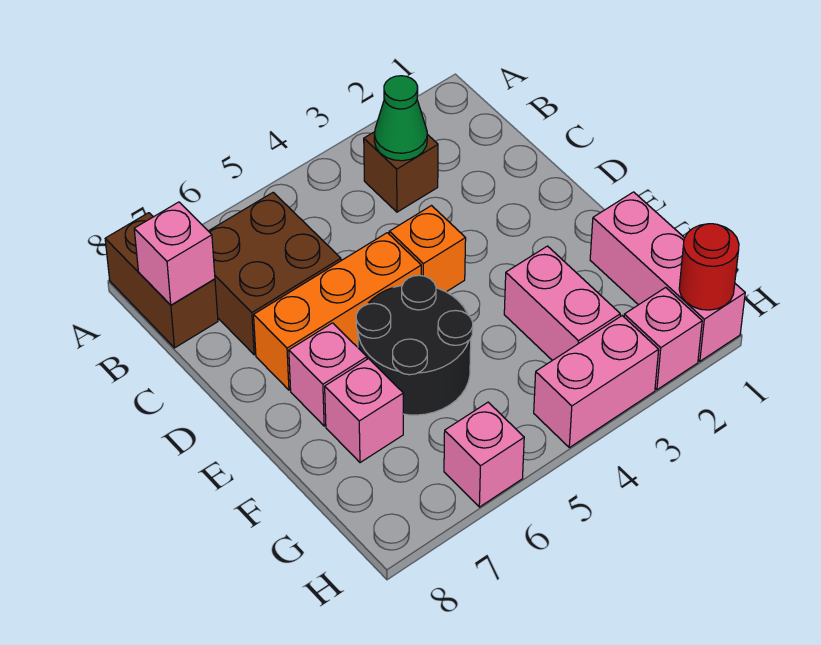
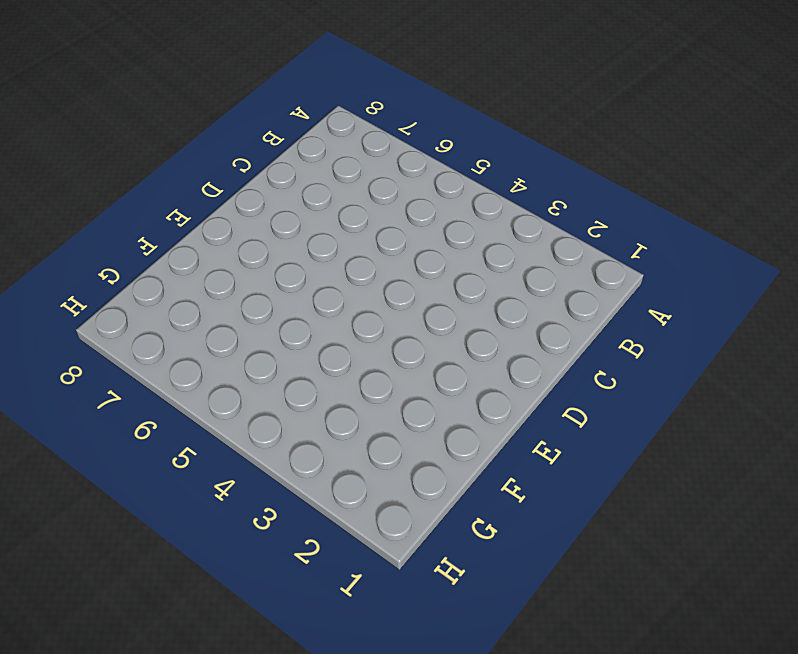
none -> brown brick A8:B8 level 1
none -> brown brick B3 level 1
none -> brown brick B6:C7 level 1

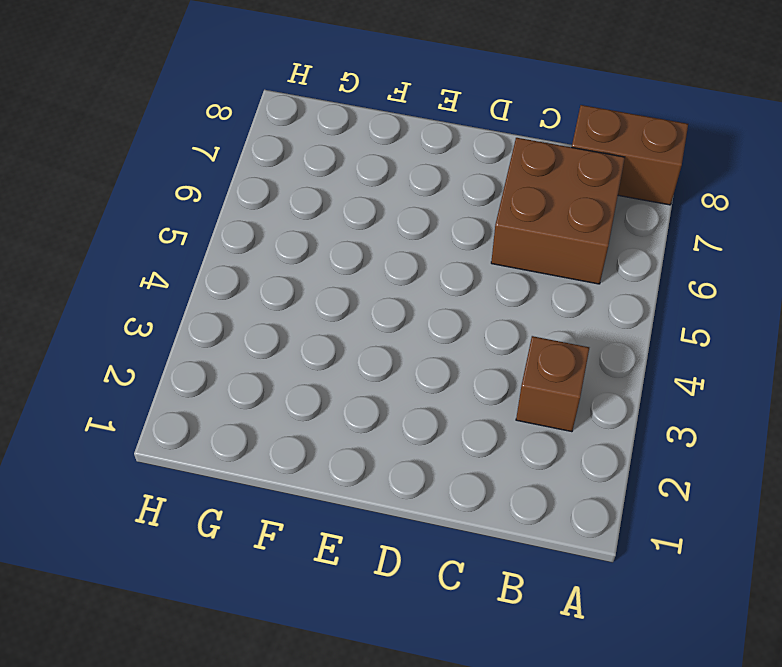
none -> orange brick D4 level 1
none -> orange brick D5:D7 level 1
none -> black round brick E5:F6 level 1

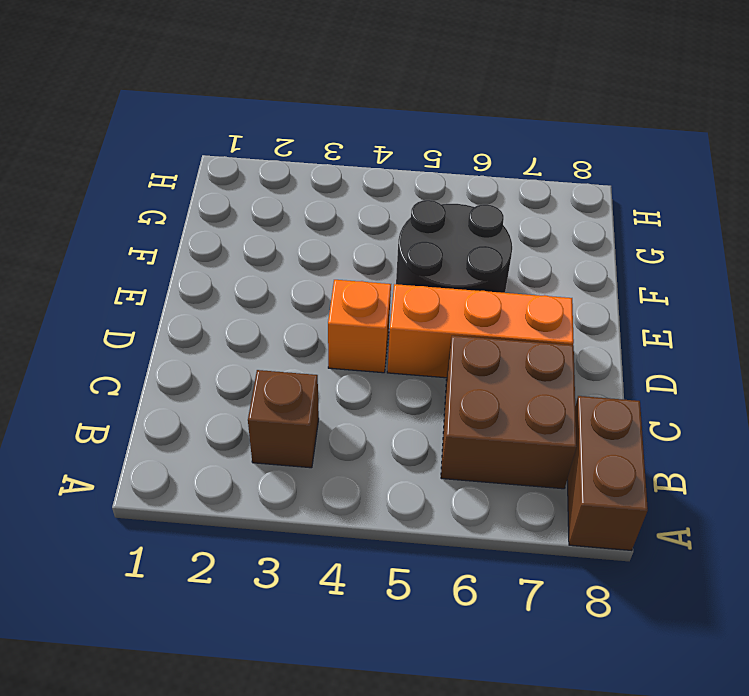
none -> pink brick E7 level 1
none -> pink brick F1:H1 level 1
none -> pink brick F3:G3 level 1

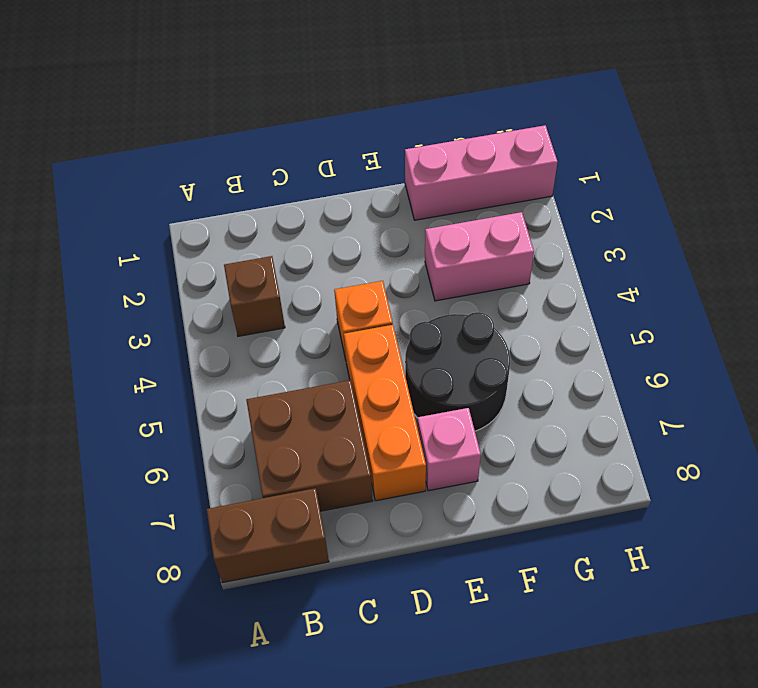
none -> pink brick F7 level 1
none -> pink brick H2 level 1
none -> pink brick H3:H4 level 1

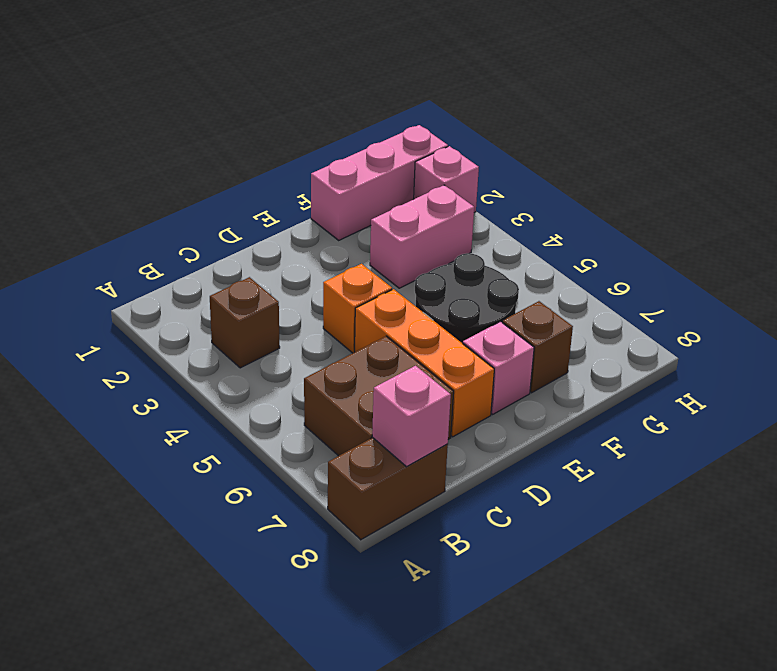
brown brick F7 level 1 -> pink brick F7 level 1
none -> pink brick H3:H4 level 1
none -> pink brick H6 level 1
none -> green cone B3 level 2

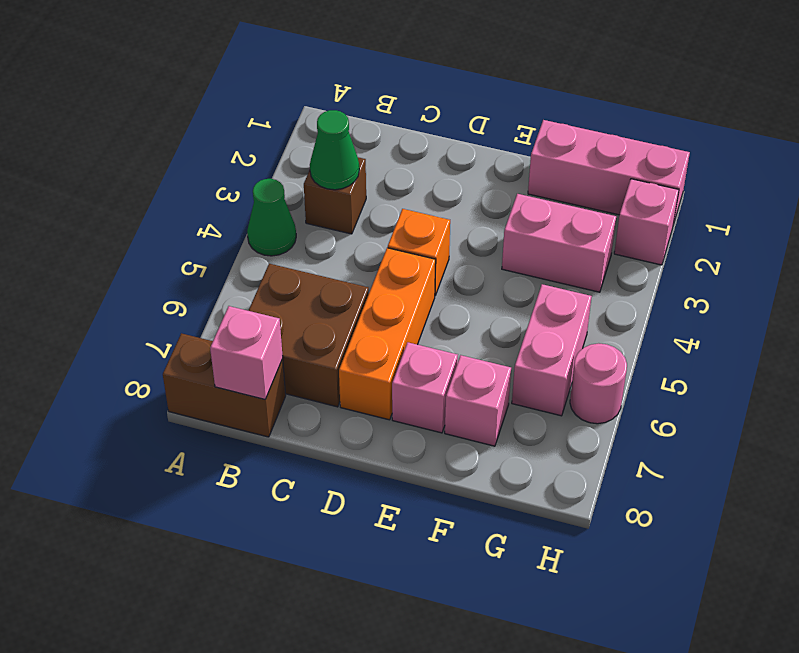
green cone A4 level 1 -> none
pink brick G5:G6 level 1 -> pink brick H3:H4 level 1
pink round brick H6 level 1 -> pink brick H6 level 1
none -> black round brick E5:F6 level 1
none -> red round brick H1 level 2

